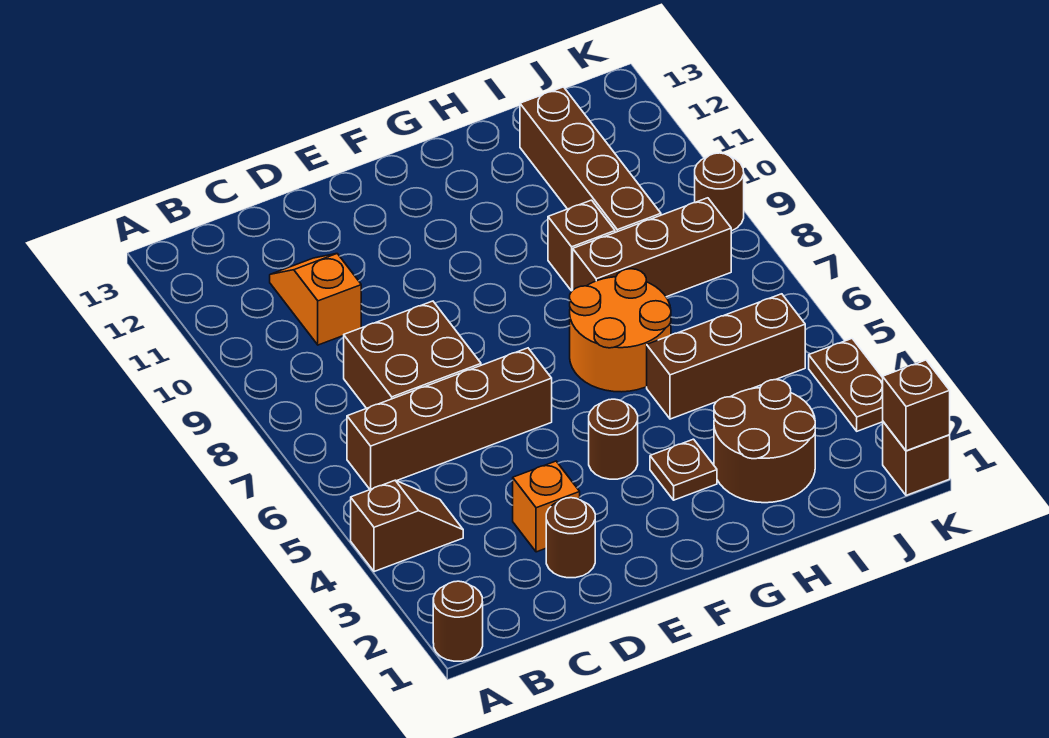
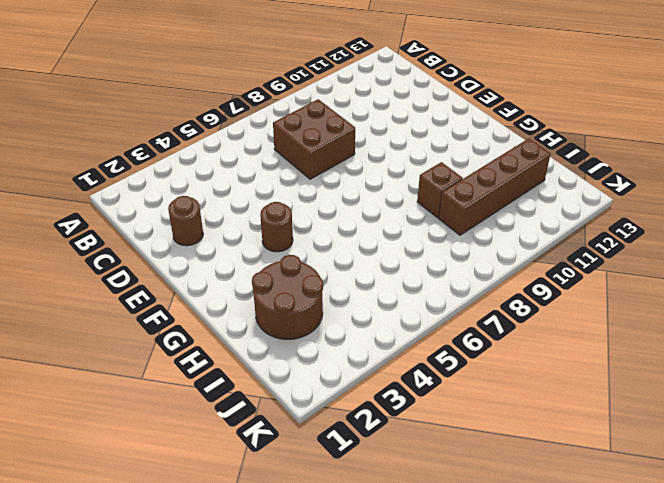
none -> brown round brick A1 level 1
none -> brown slope A4:B4 level 1 top A
none -> brown brick B6:E6 level 1

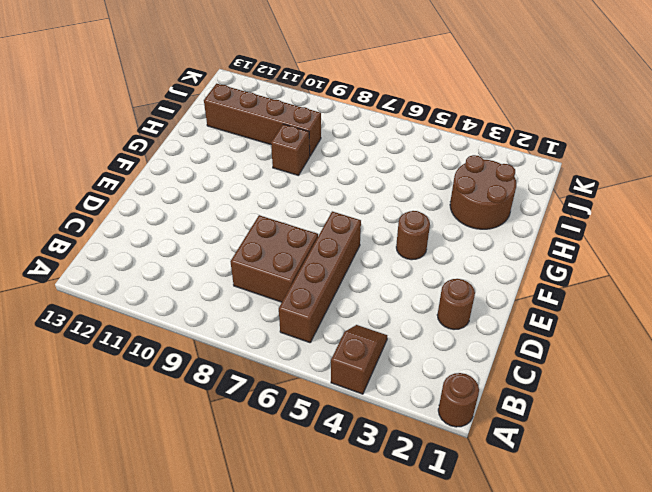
none -> orange slope C10:C11 level 1 top 10
none -> orange brick D3 level 1
none -> brown plate G3 level 1

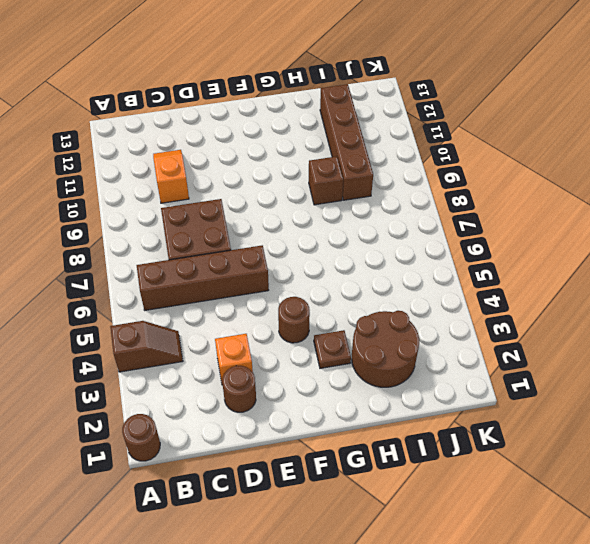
none -> orange round brick G6:H7 level 1
none -> brown brick H5:J5 level 1
none -> brown brick H8:J8 level 1

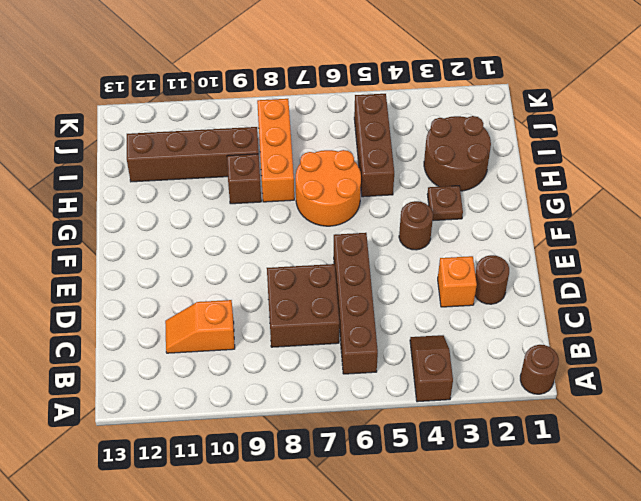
orange brick H8:J8 level 1 -> brown brick H8:J8 level 1
none -> brown brick K1 level 1
none -> brown plate K3:K4 level 1
none -> brown round brick K9 level 1

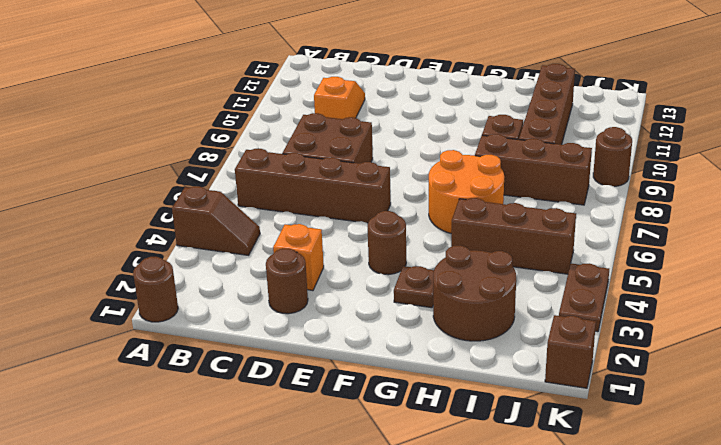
none -> brown brick K1 level 2

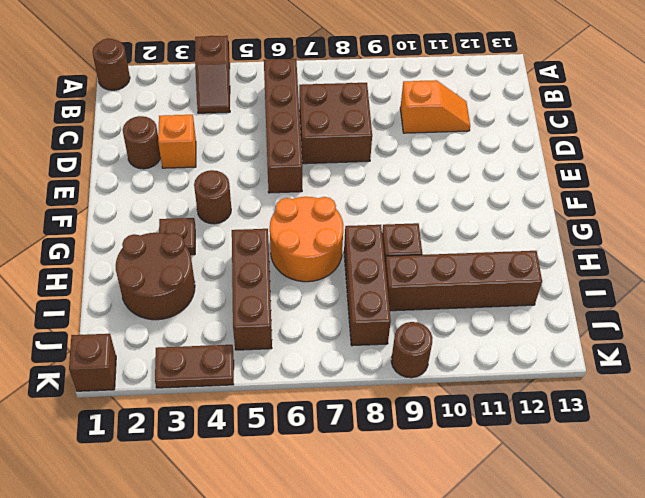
none -> brown brick K1 level 2

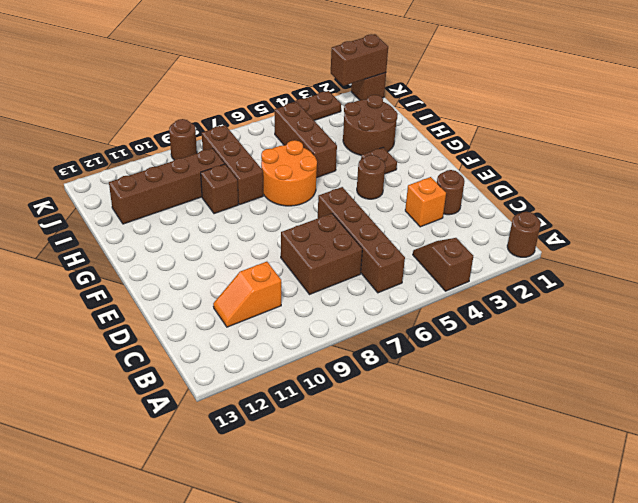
brown brick K1:K2 level 2 -> brown brick K1 level 2

